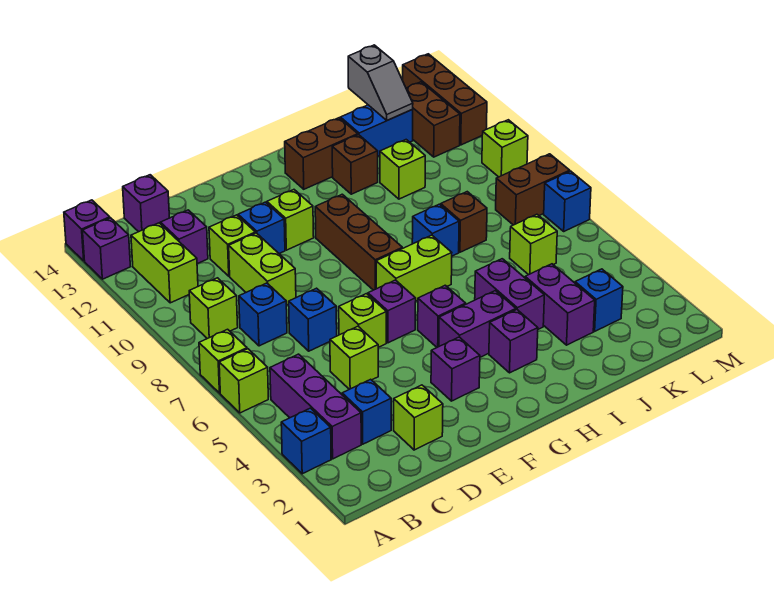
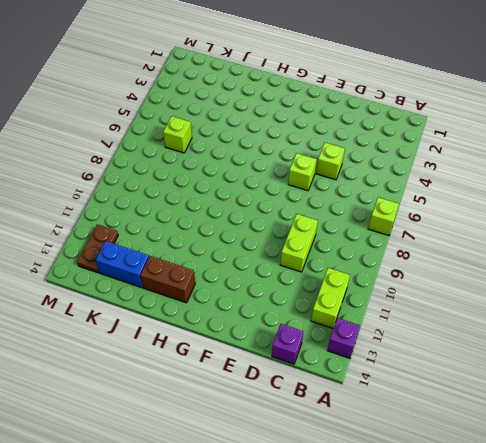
brown plate L12:L13 level 1 -> brown brick L12:L13 level 1
none -> blue brick A3 level 1
none -> lime brick A6 level 1
none -> purple brick A14 level 1
none -> purple brick B3:B5 level 1

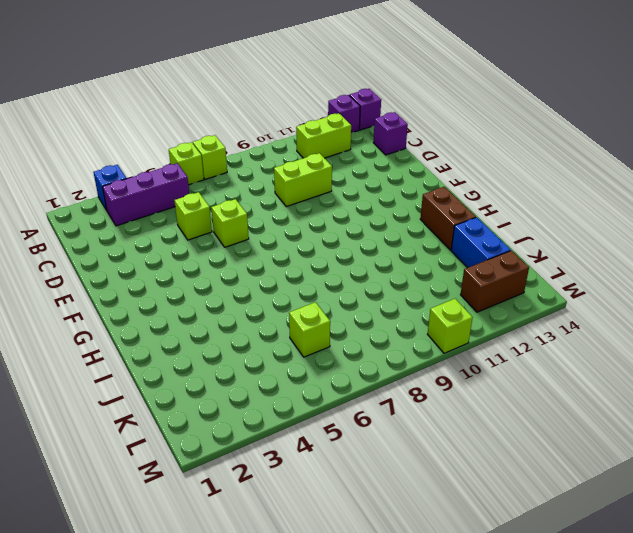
none -> lime brick B9 level 1
none -> blue brick C3 level 1
none -> blue brick C8 level 1
none -> purple brick C12 level 1

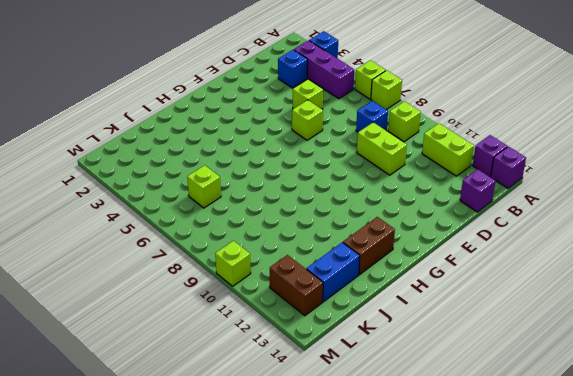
none -> purple brick C12 level 1
none -> lime brick D2 level 1
none -> blue brick D7 level 1
none -> lime brick D11 level 1

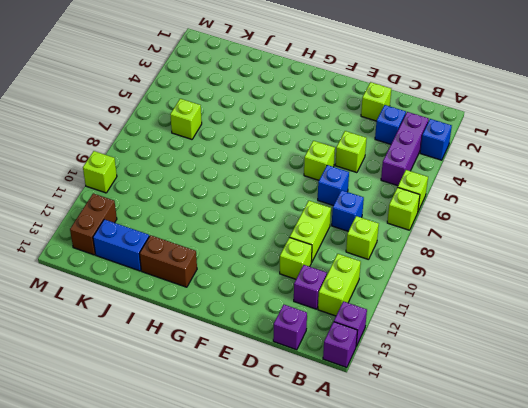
none -> blue brick E11 level 1
none -> purple brick F3 level 1
none -> purple brick F6 level 1
none -> lime brick F11 level 1

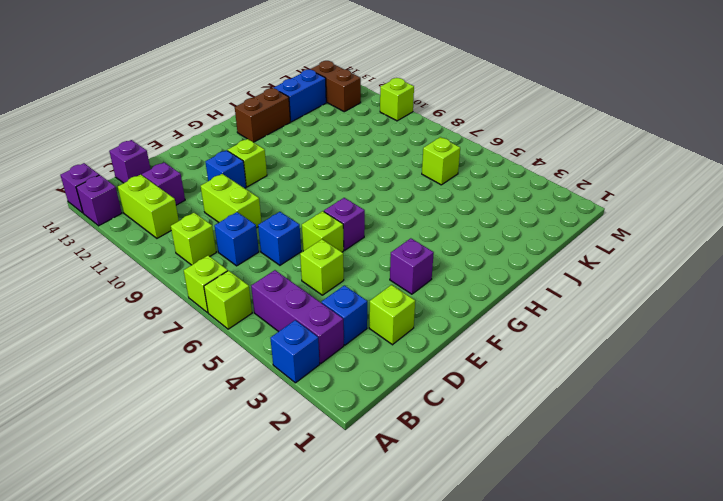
none -> lime brick D11 level 1
none -> purple brick G4:H4 level 1
none -> purple brick G5 level 1
none -> lime brick G7:H7 level 1

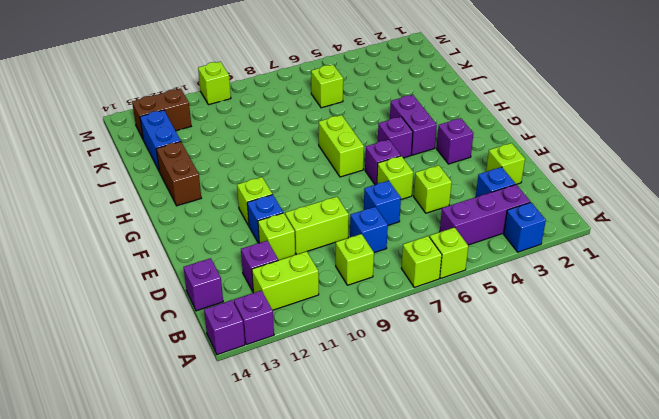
none -> brown brick G8:G10 level 1
none -> purple brick H3 level 1
none -> purple brick I4:I5 level 1
none -> blue brick I8 level 1

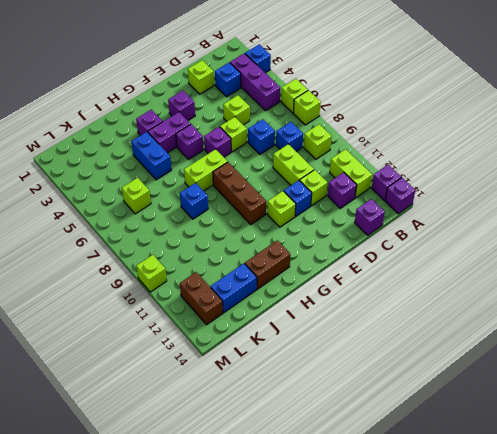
blue brick I4:I5 level 1 -> purple brick I4:I5 level 1
none -> brown brick I12 level 1
none -> purple brick J3:J4 level 1
none -> brown brick J8 level 1
none -> lime brick J11 level 1

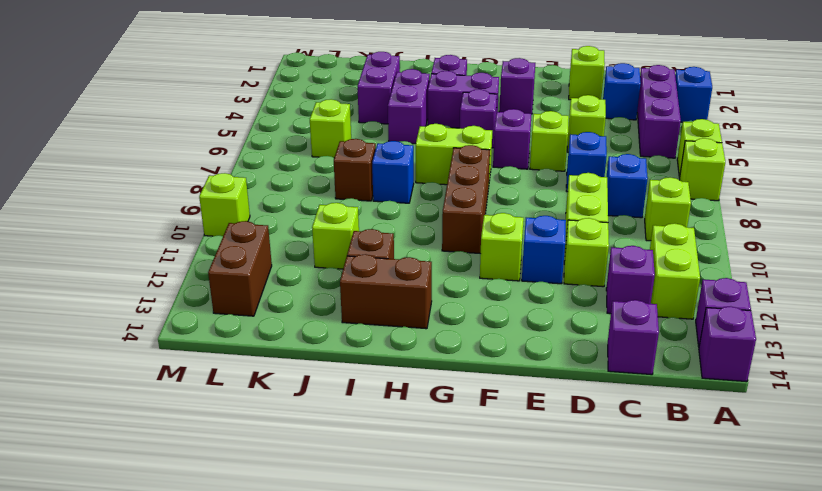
none -> blue brick J13:K13 level 1
none -> blue brick K3 level 1
none -> brown brick L8:M8 level 1
none -> blue brick M7 level 1

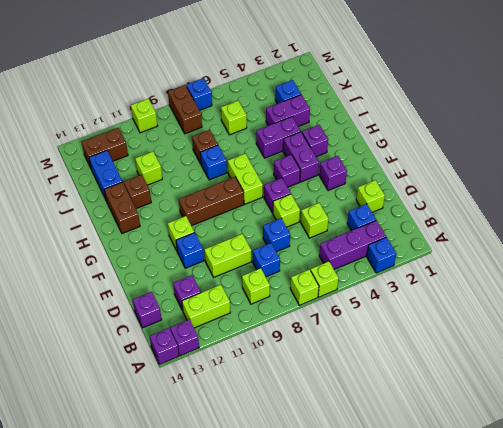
none -> lime brick D11 level 1
none -> brown brick M12:M14 level 1
none -> grey slope K13:K14 level 2 top 14

